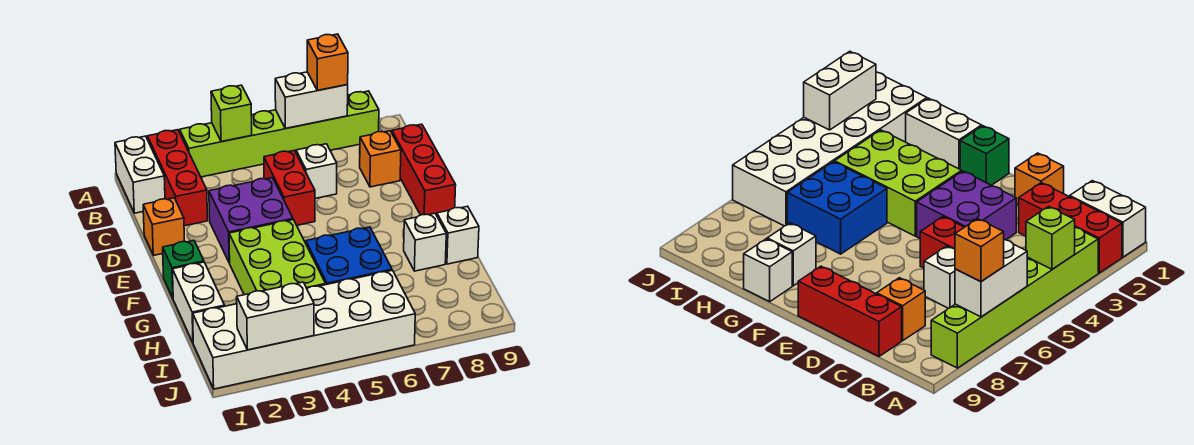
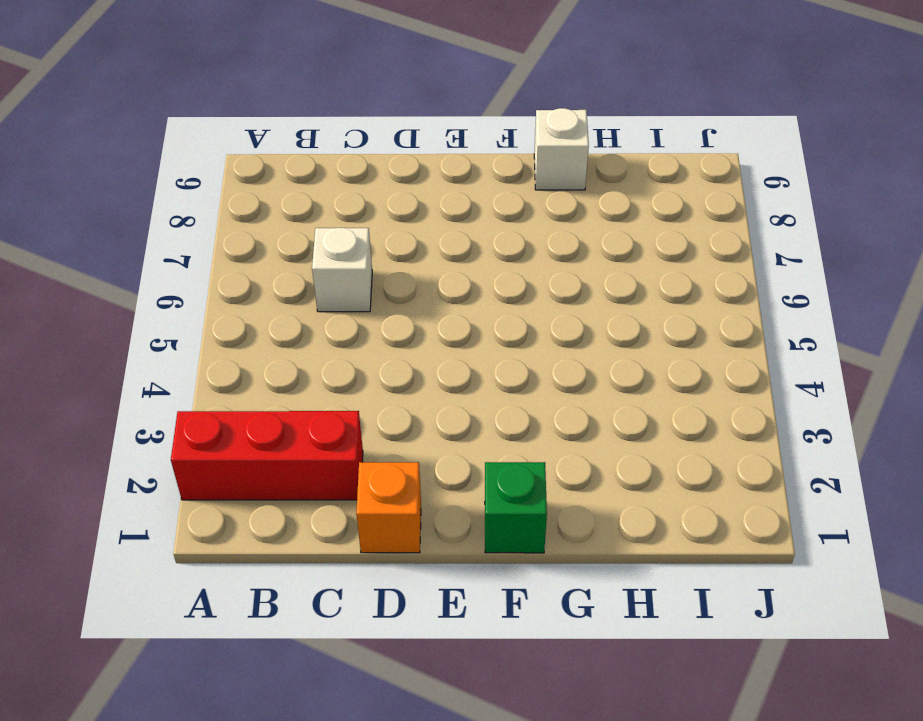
none -> white brick A1:B1 level 1
none -> lime brick A3:A8 level 1
none -> red brick C5:D5 level 1

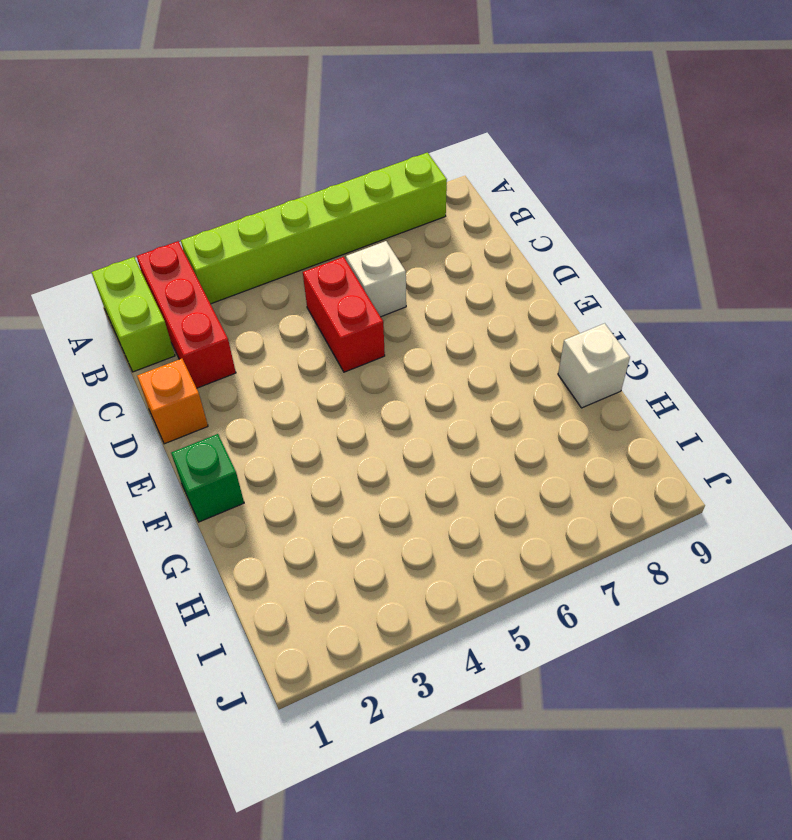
lime brick A1:B1 level 1 -> white brick A1:B1 level 1
none -> orange brick C8 level 1
none -> red brick C9:E9 level 1
none -> purple brick D3:E4 level 1

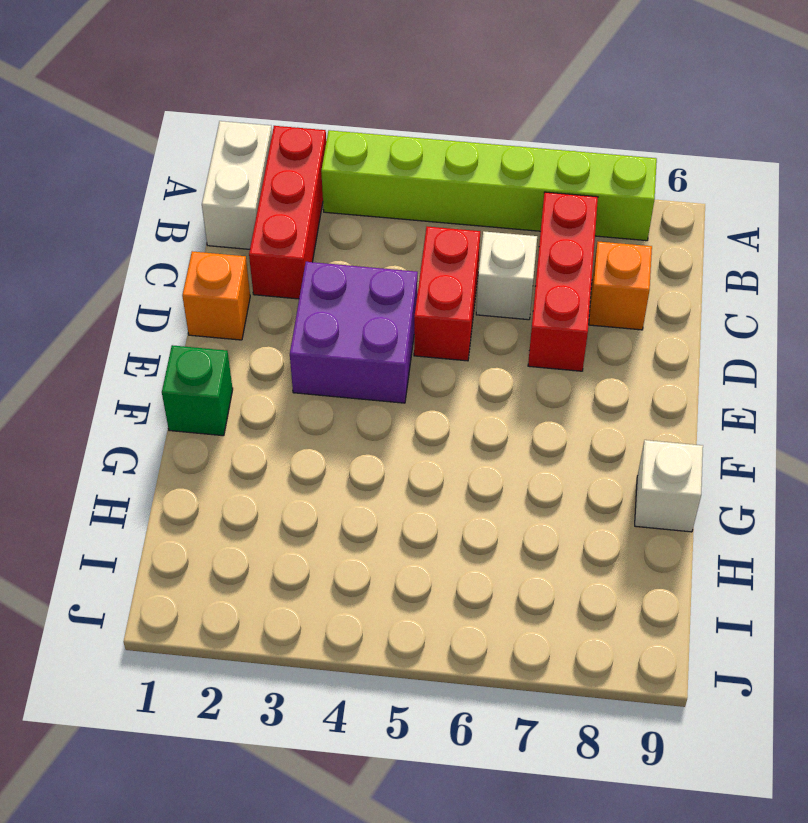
red brick B7:D7 level 1 -> red brick C9:E9 level 1
none -> lime brick F3:H4 level 1
none -> white brick G1:H1 level 1
none -> blue brick G5:H6 level 1

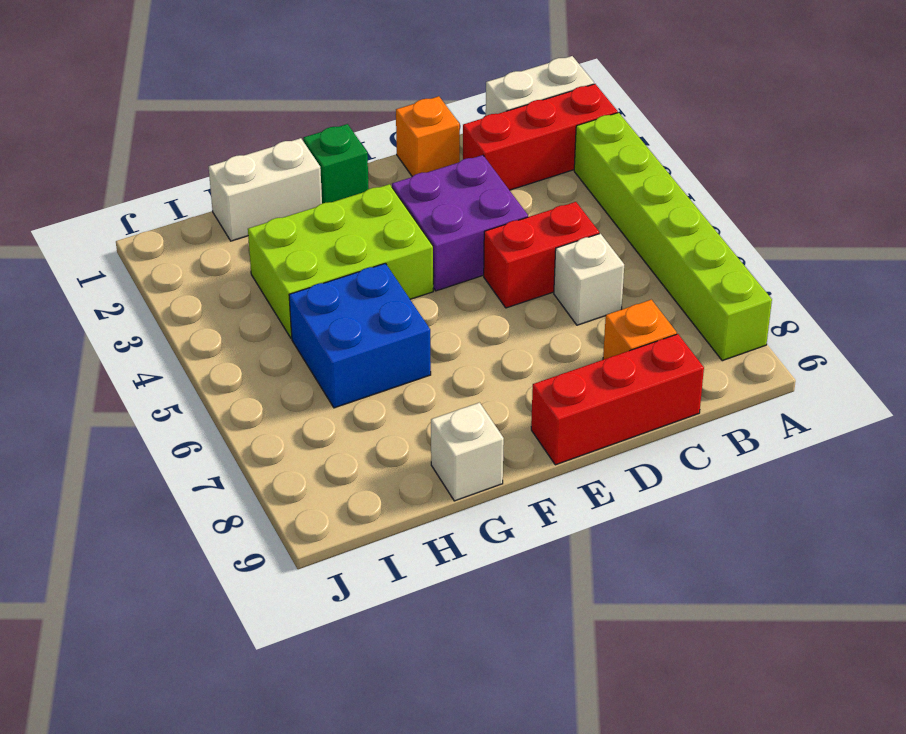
none -> white brick G8 level 1
none -> white brick I1:J6 level 1
none -> lime brick A4 level 2

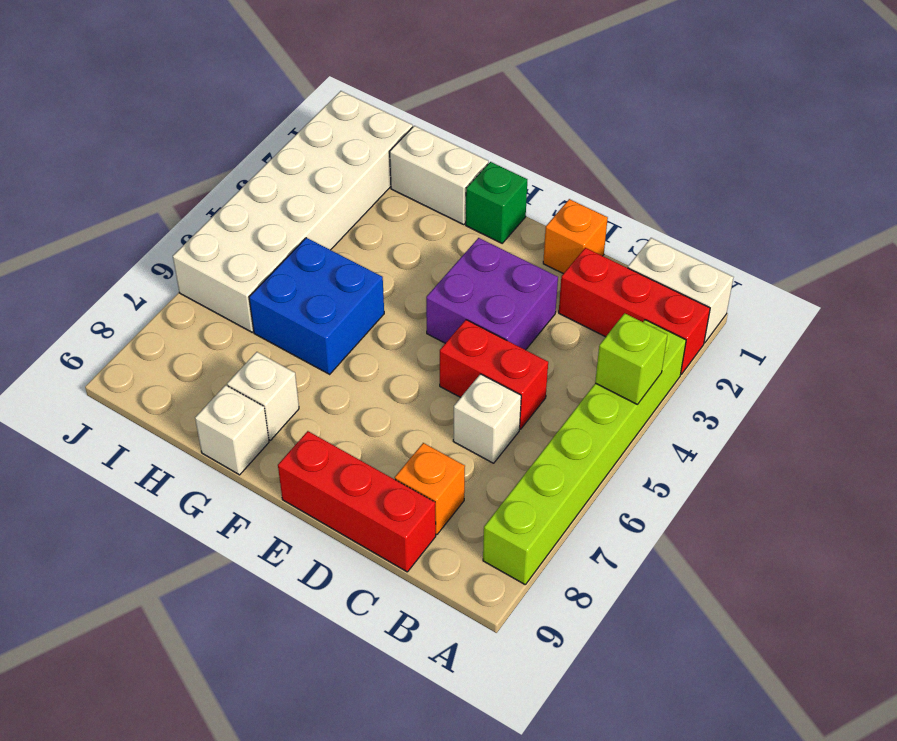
none -> lime brick F3:H4 level 1
none -> white brick A6:A7 level 2
none -> white brick J2:J3 level 2

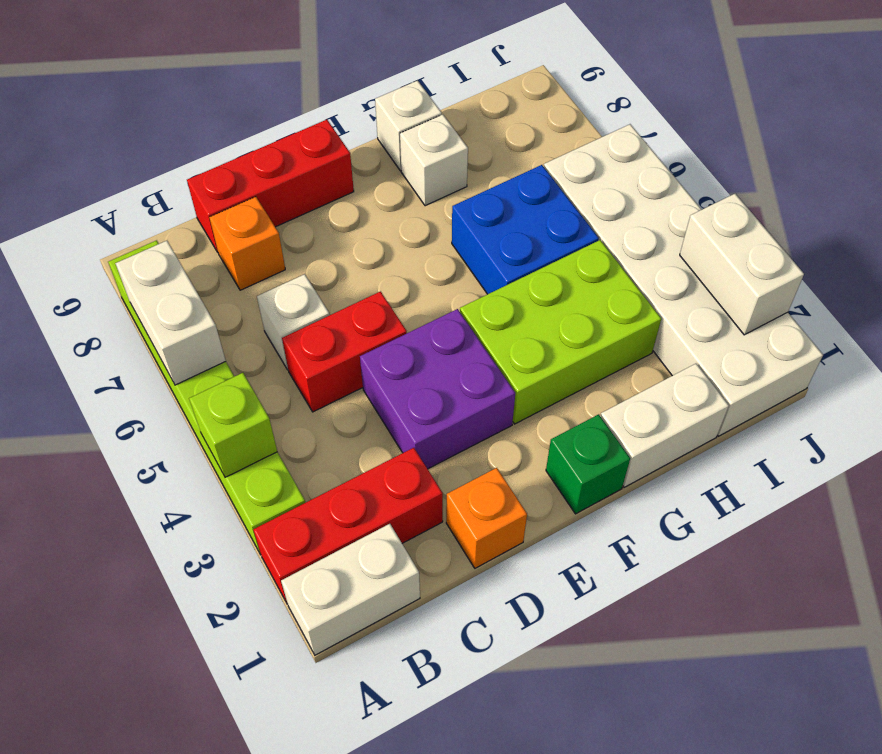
none -> orange brick A7 level 3

